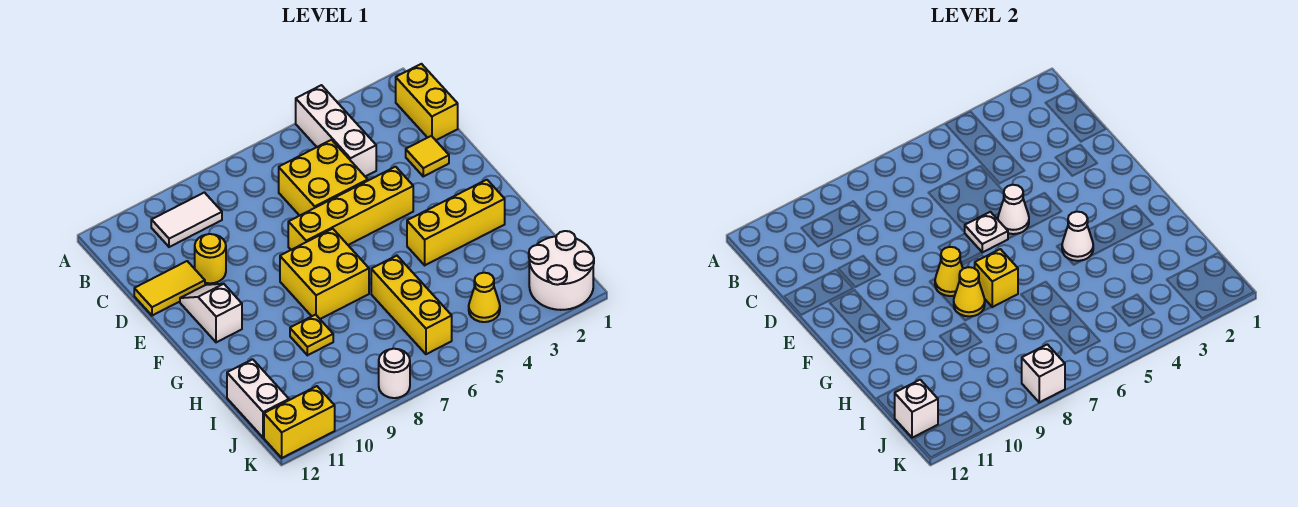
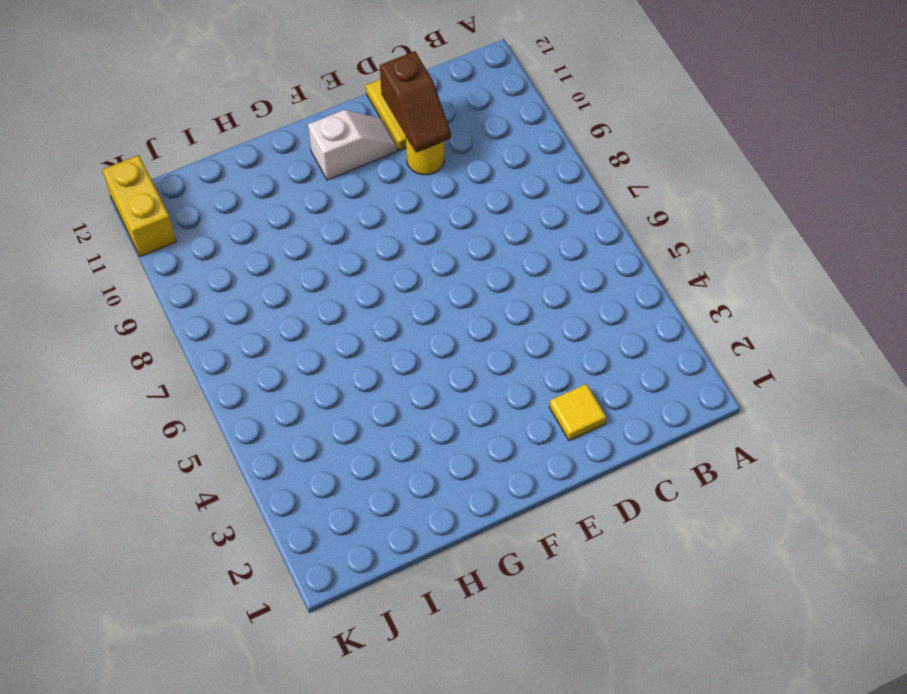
brown slope D10:D11 level 2 top 11 -> none
none -> white brick A4:C4 level 1
none -> yellow brick B1:C1 level 1
none -> white tile B9:B10 level 1

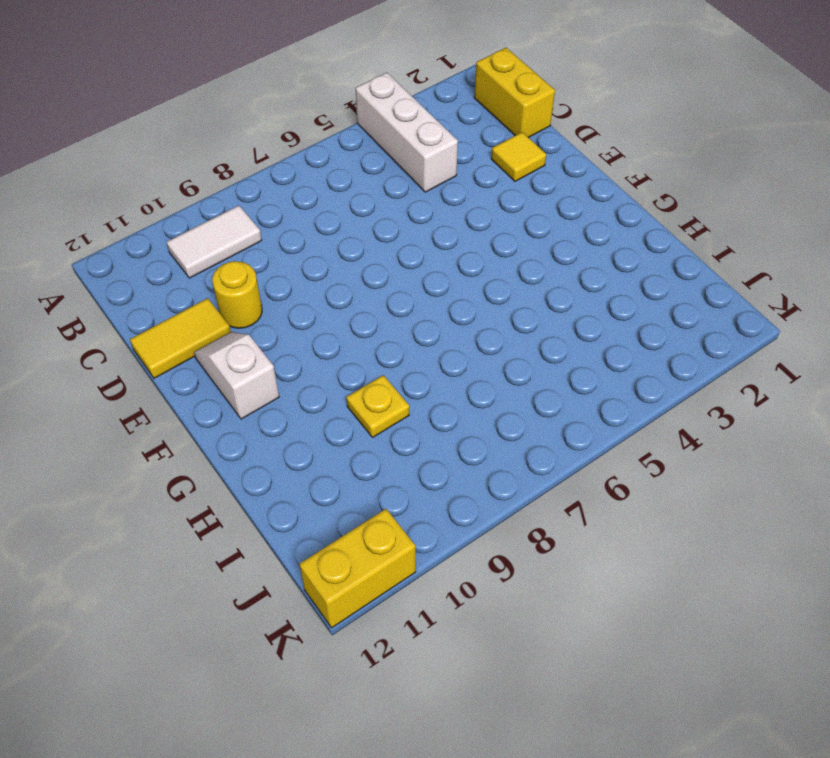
none -> yellow brick C5:D6 level 1
none -> yellow brick E4:E7 level 1
none -> yellow brick F7:G8 level 1

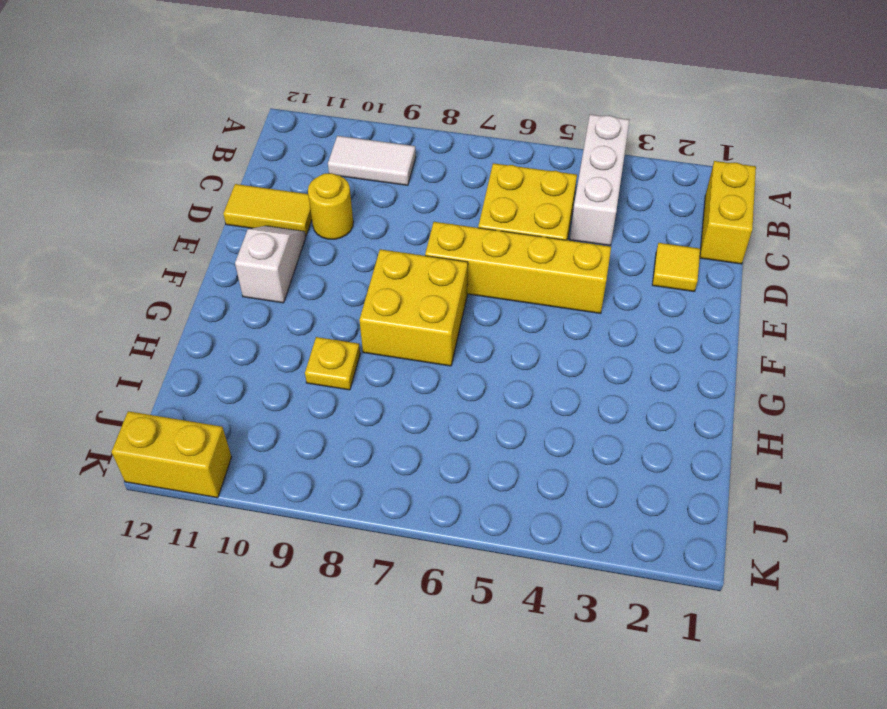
none -> yellow brick G2:G4 level 1
none -> yellow brick H6:J6 level 1
none -> white brick I12:J12 level 1

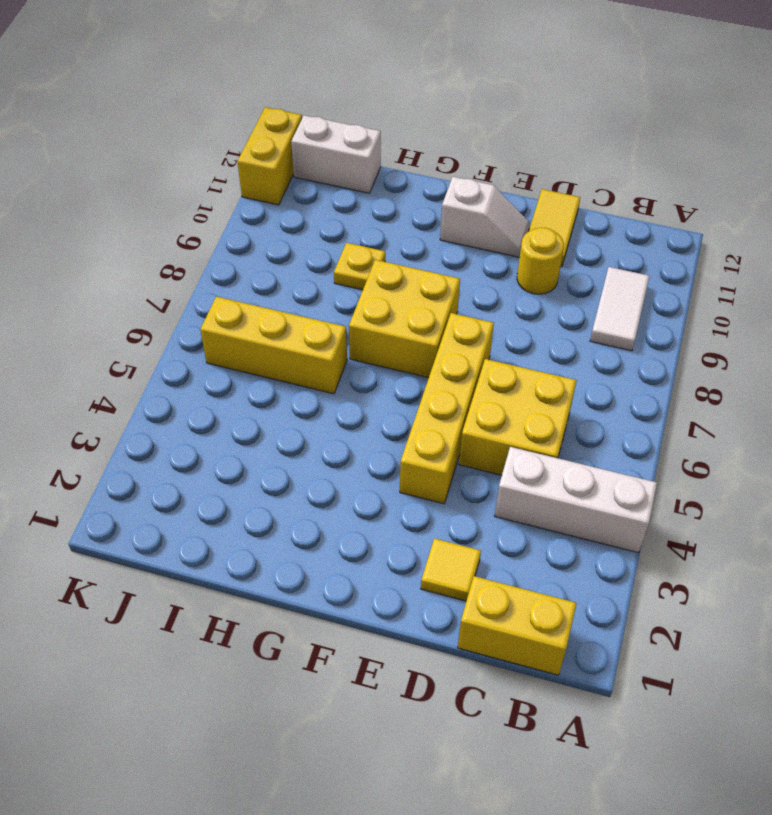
none -> yellow brick G2:G4 level 1
none -> white round brick J1:K2 level 1
none -> yellow cone J4 level 1

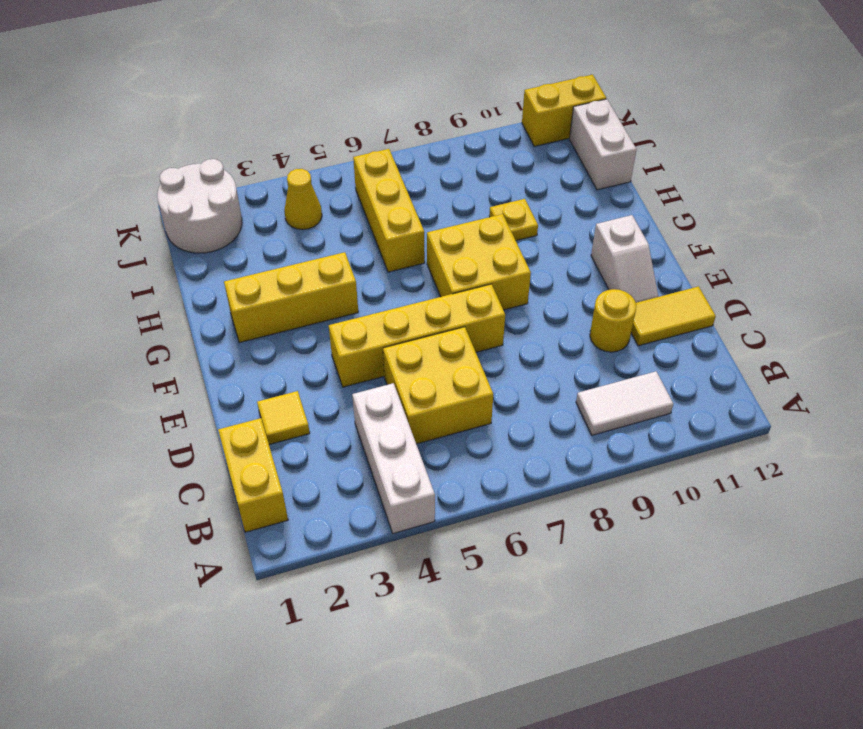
none -> white round brick K8 level 1
none -> white cone E5 level 2
none -> white plate E6 level 2

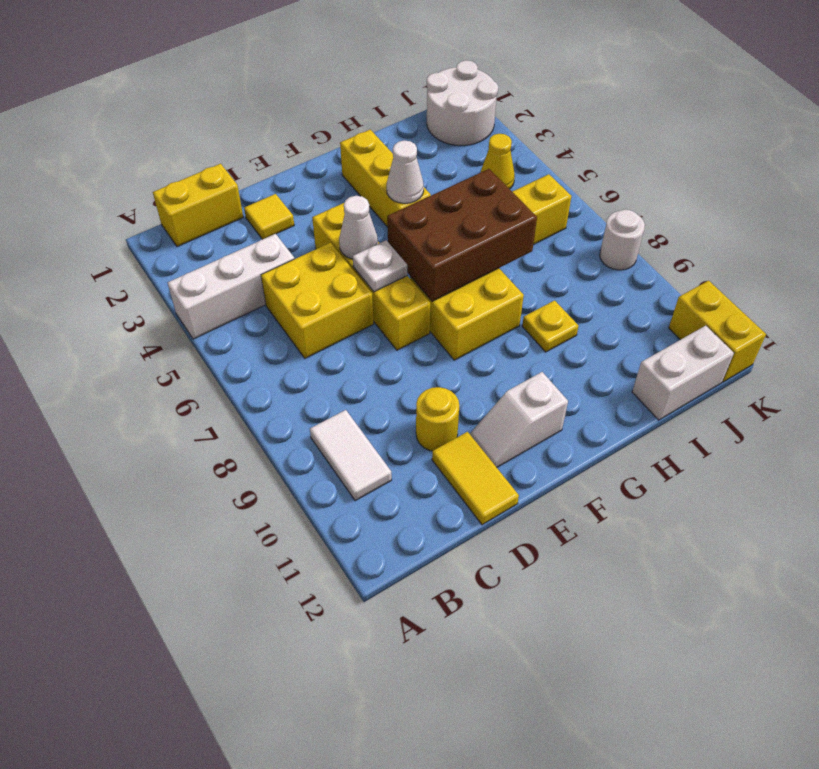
brown brick F6:H7 level 2 -> yellow brick G7 level 2
none -> yellow cone F8 level 2
none -> yellow cone G8 level 2
none -> white brick J12 level 2

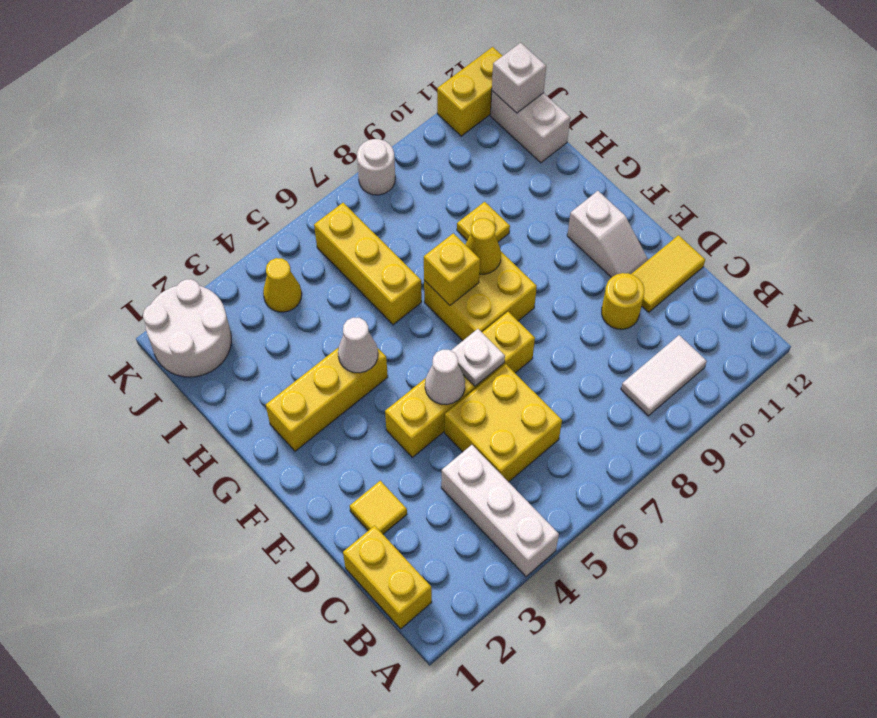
none -> yellow cone F8 level 2
none -> white brick K8 level 2

